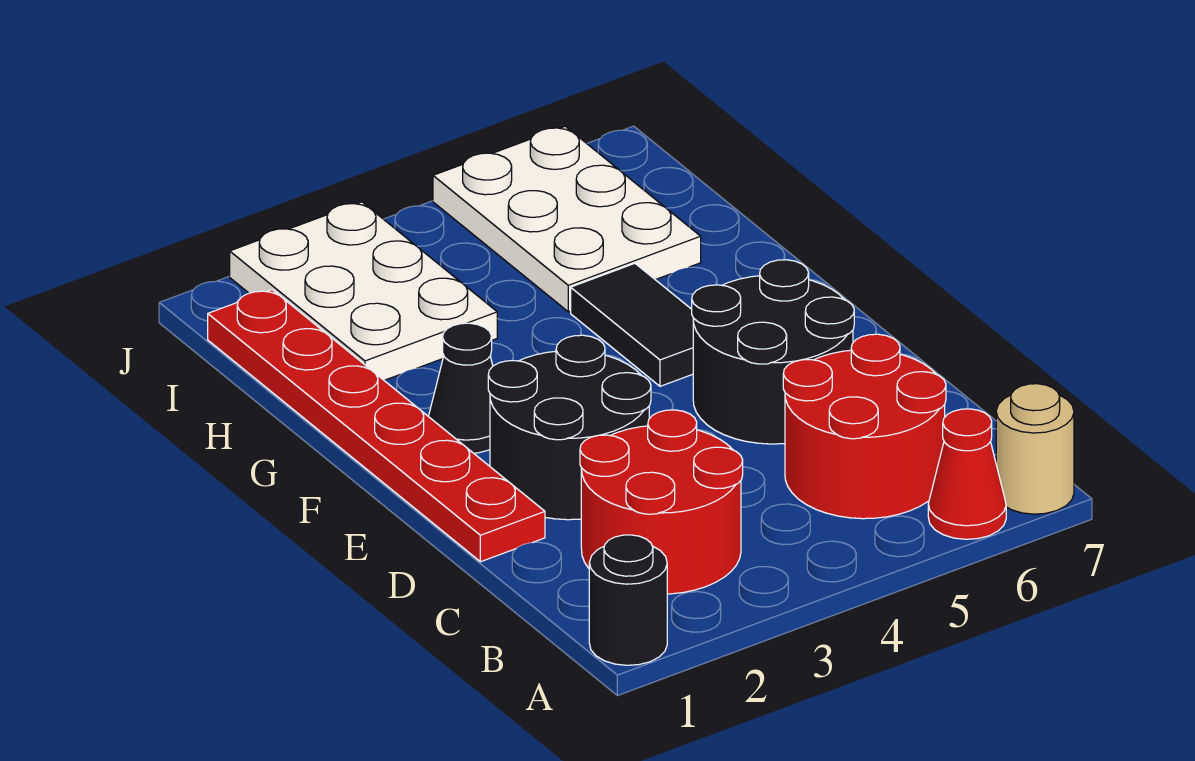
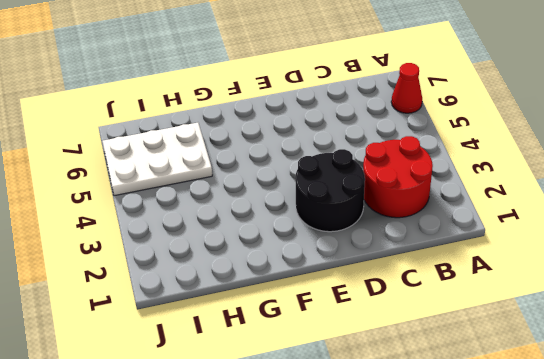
none -> black round brick A1 level 1
none -> tan round brick A7 level 1
none -> red round brick B5:C6 level 1

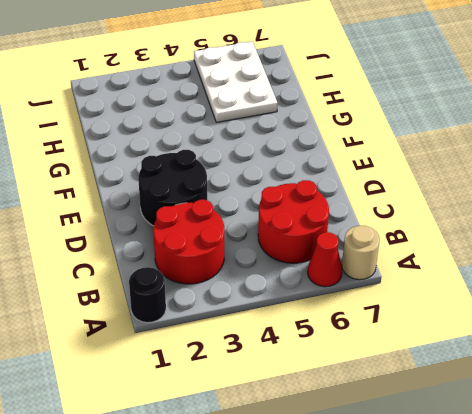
none -> red plate D1:I1 level 1
none -> black round brick D5:E6 level 1
none -> black cone F2 level 1

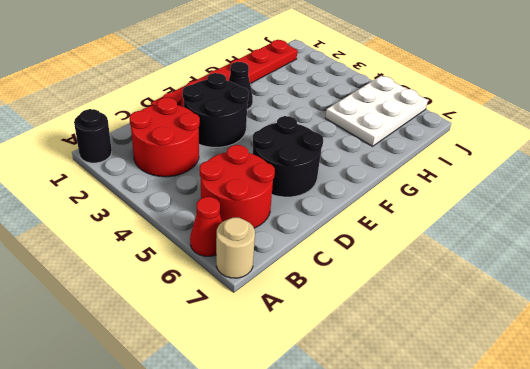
none -> black tile F5:G5 level 1
none -> white plate H2:J3 level 1

